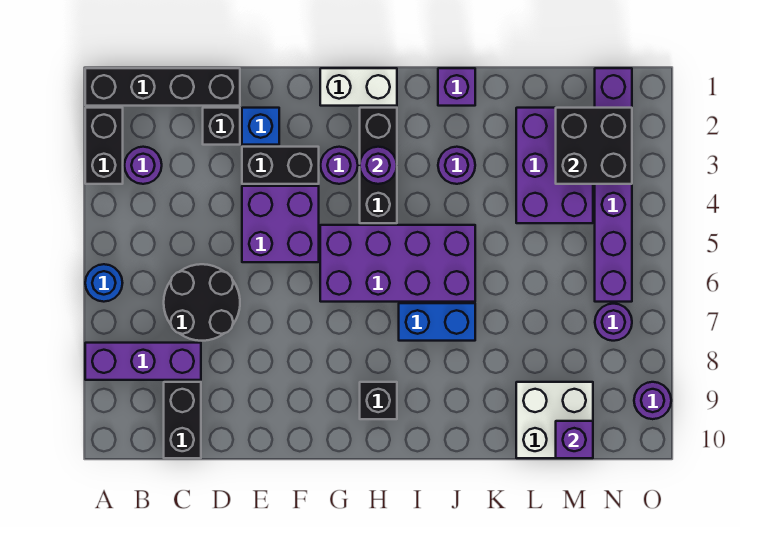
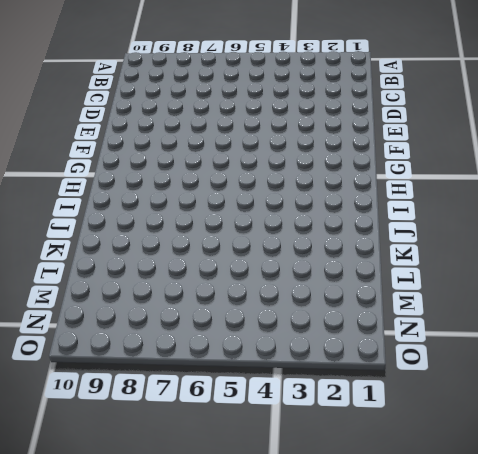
none -> black brick A1:D1 level 1
none -> black brick A2:A3 level 1
none -> blue round brick A6 level 1

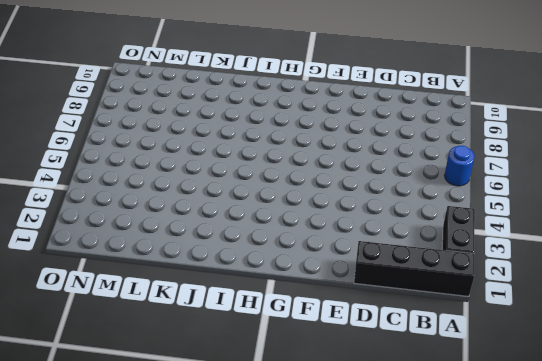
none -> purple brick A8:C8 level 1
none -> purple round brick B3 level 1
none -> black round brick C6:D7 level 1

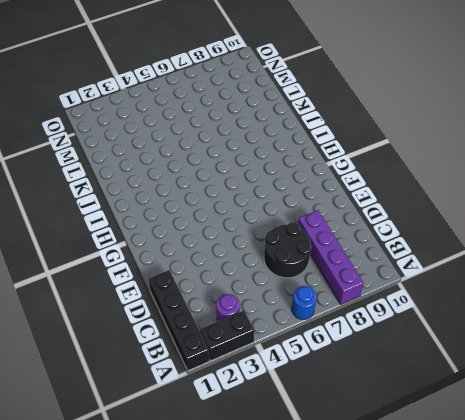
purple brick A8:D8 level 1 -> purple brick A8:C8 level 1
none -> black brick C9:C10 level 1
none -> black brick D2 level 1
none -> blue brick E2 level 1

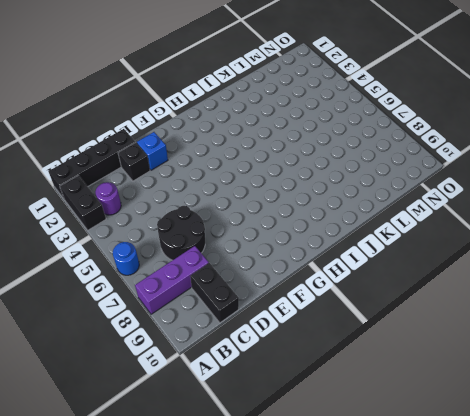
none -> black brick E3:F3 level 1
none -> purple brick E4:F5 level 1
none -> white brick G1:H1 level 1

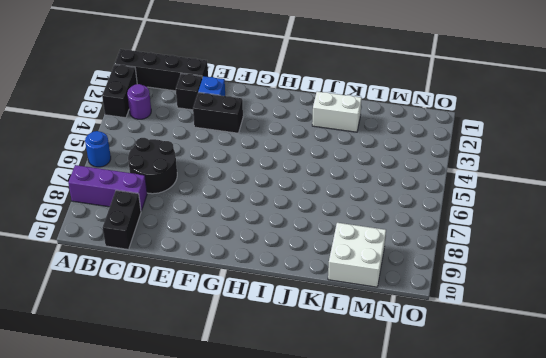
white brick J2:K2 level 1 -> white brick G1:H1 level 1
none -> purple brick E4:F5 level 1
none -> purple round brick G3 level 1
none -> purple brick G5:J6 level 1

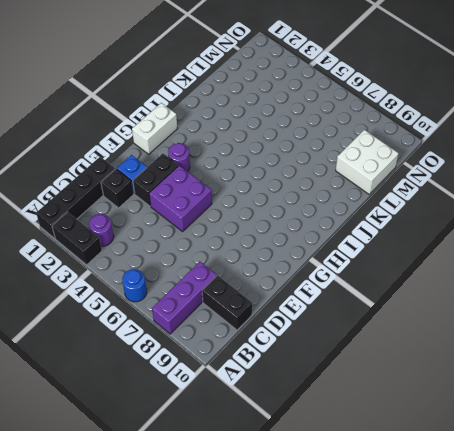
none -> black round brick C6:D7 level 1
none -> purple brick G5:J6 level 1
none -> black brick H2:H4 level 1

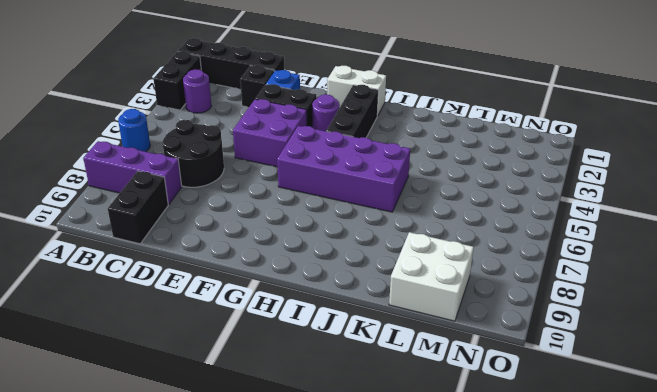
none -> black brick H9 level 1
none -> blue brick I7:J7 level 1
none -> purple brick J1 level 1

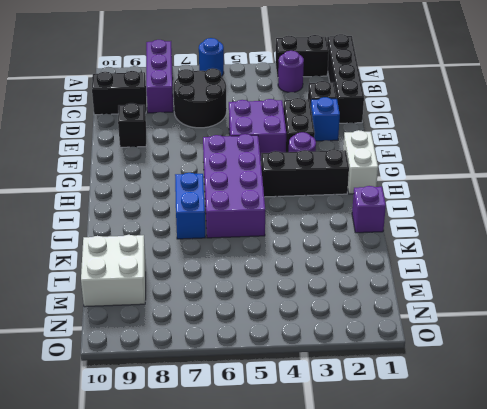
black brick E9 level 1 -> black brick H9 level 1
none -> purple round brick J3 level 1
none -> purple brick L2:M4 level 1
none -> purple brick N1:N6 level 1

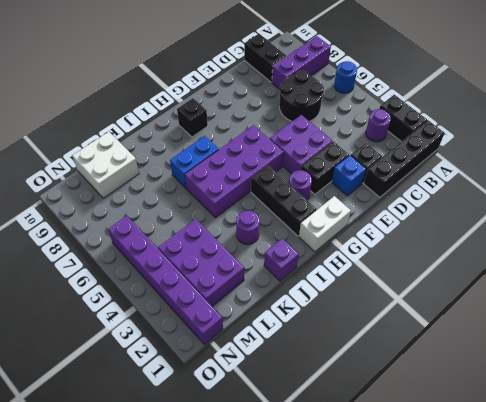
none -> purple round brick N7 level 1
none -> purple round brick O9 level 1
none -> purple round brick H3 level 2

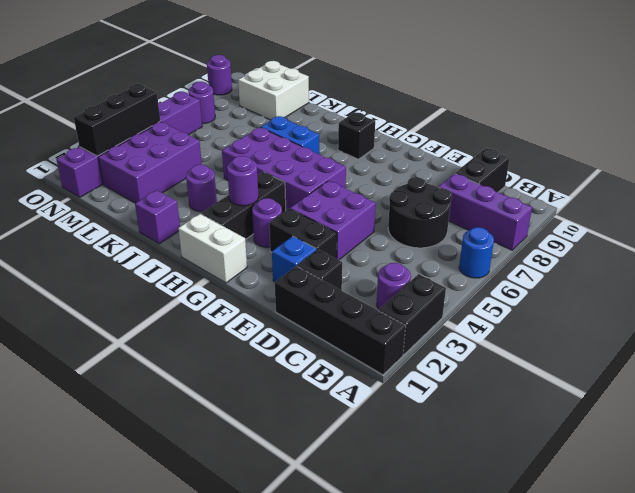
black brick N2:N4 level 2 -> black brick M2:N3 level 2
none -> purple brick M10 level 2

